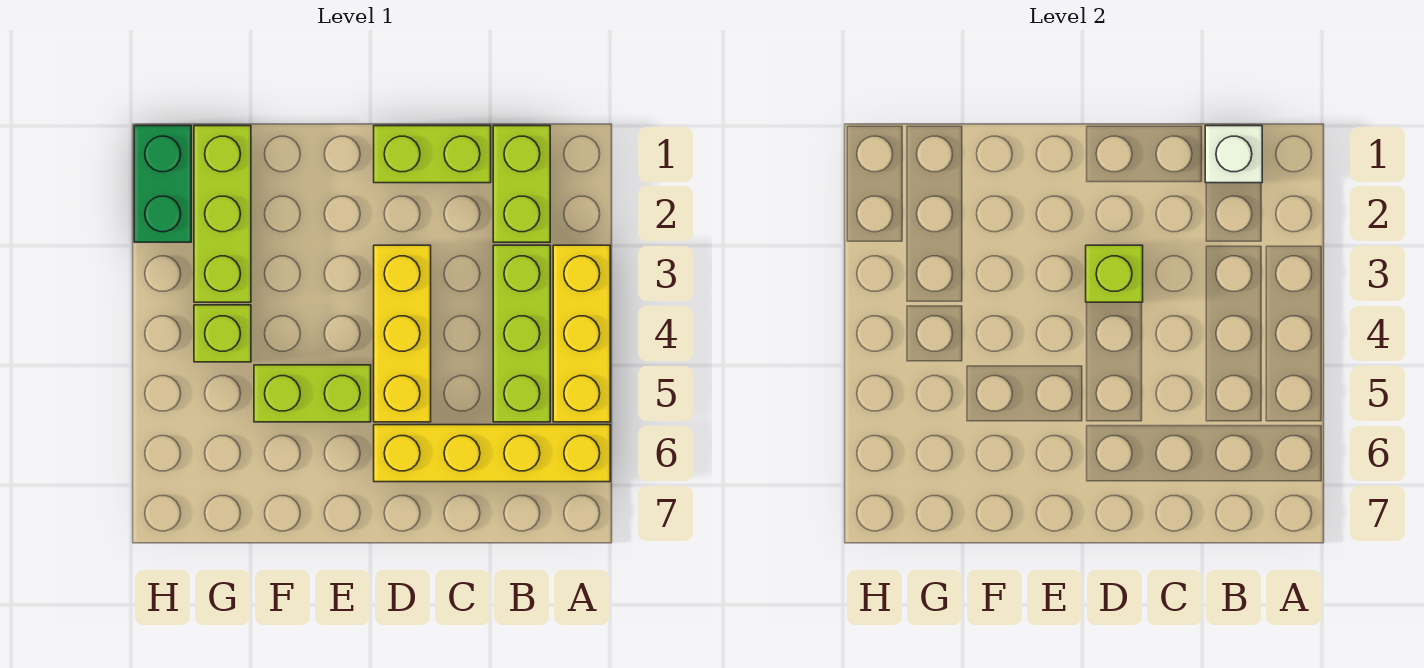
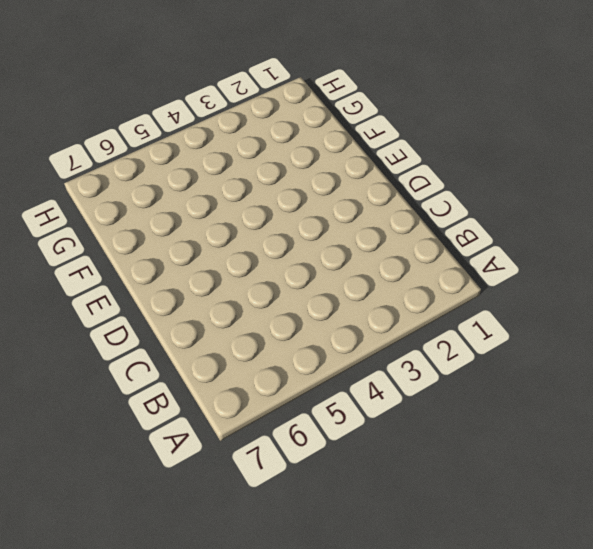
none -> yellow brick A3:A5 level 1
none -> yellow brick A6:D6 level 1
none -> lime brick B1:B2 level 1

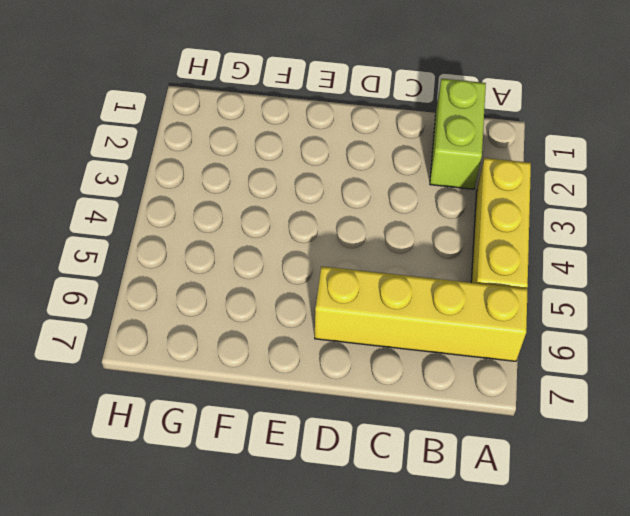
none -> lime brick B3:B5 level 1
none -> lime brick C1:D1 level 1
none -> yellow brick D3:D5 level 1

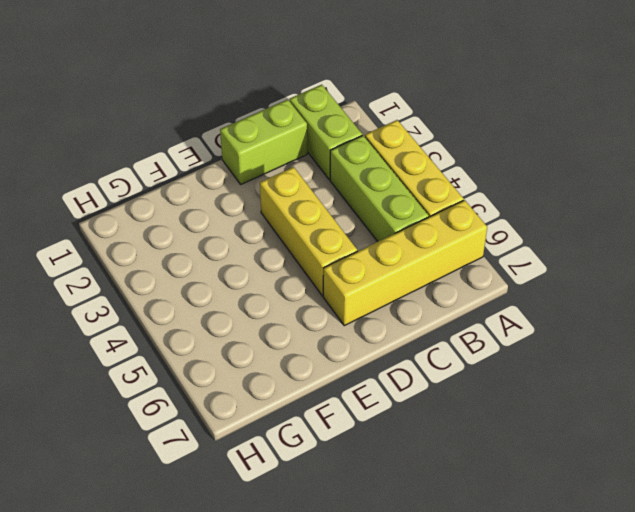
none -> lime brick E5:F5 level 1
none -> lime brick G1:G3 level 1
none -> lime brick G4 level 1

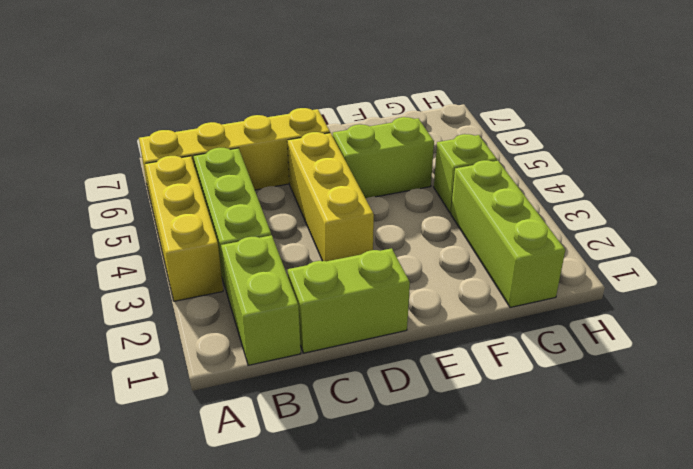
none -> green brick H1:H2 level 1
none -> white brick B1 level 2
none -> lime brick D3 level 2

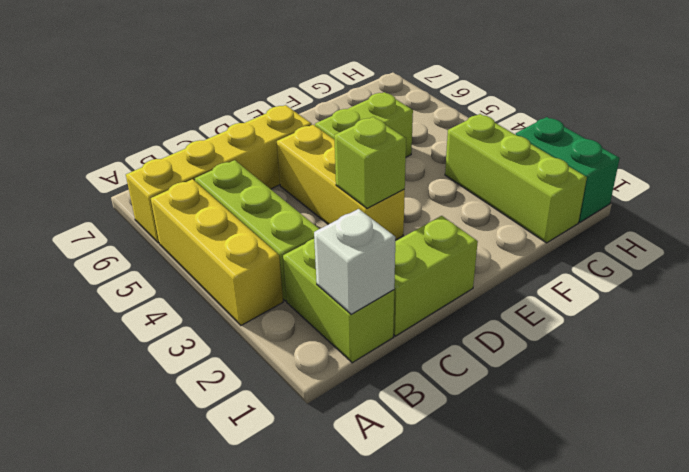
none -> lime brick G4 level 1

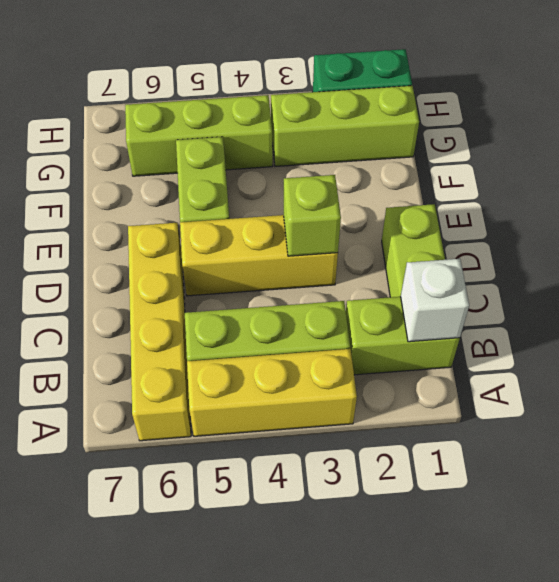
lime brick G4:G6 level 1 -> lime brick G4 level 1

